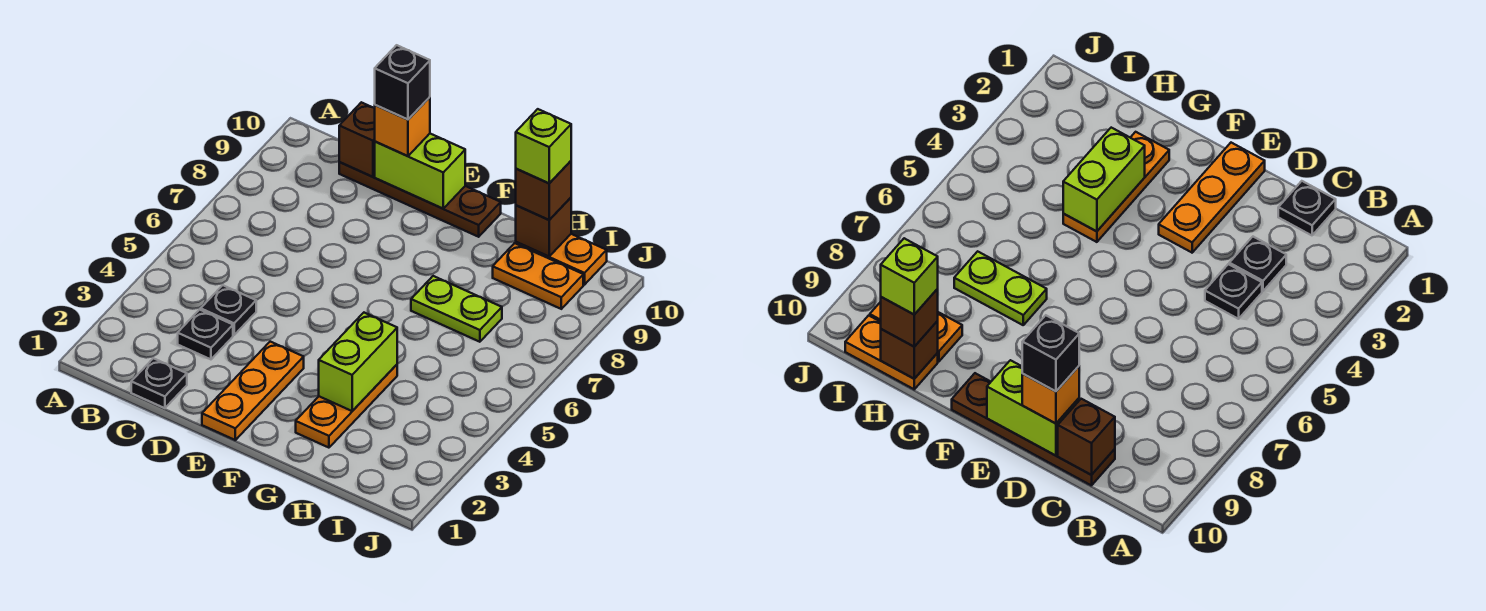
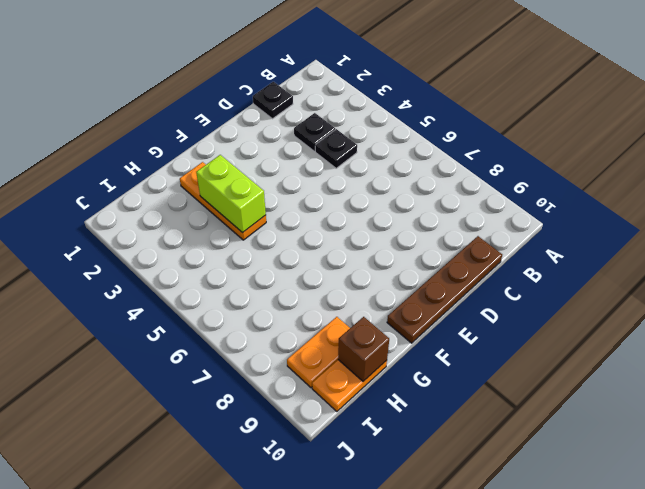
none -> orange plate E1:E3 level 1
none -> lime plate G7:H7 level 1
none -> brown brick C10 level 2

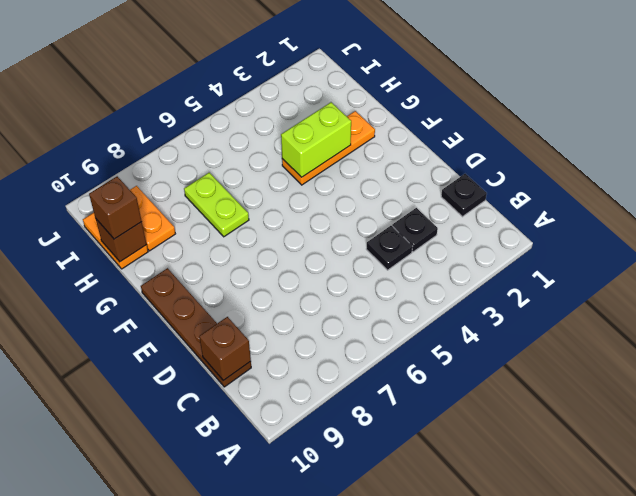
none -> orange plate E1:E3 level 1
none -> lime brick D10:E10 level 2
none -> orange brick D10 level 3

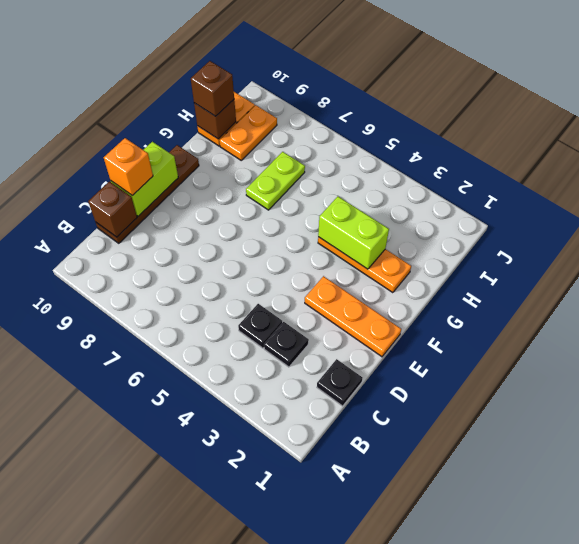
none -> black brick D10 level 4
none -> lime brick H10 level 4

